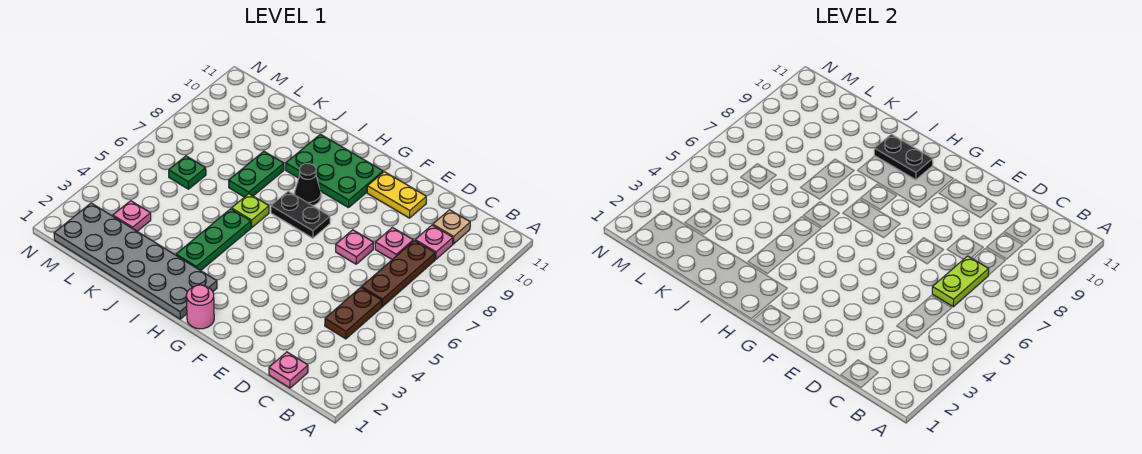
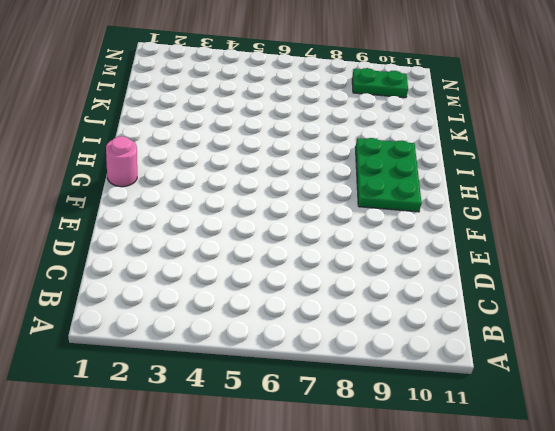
green plate M9:M10 level 1 -> green plate J7:J8 level 1
none -> pink plate C1 level 1
none -> brown plate C4:C5 level 1
none -> brown plate C6:C8 level 1

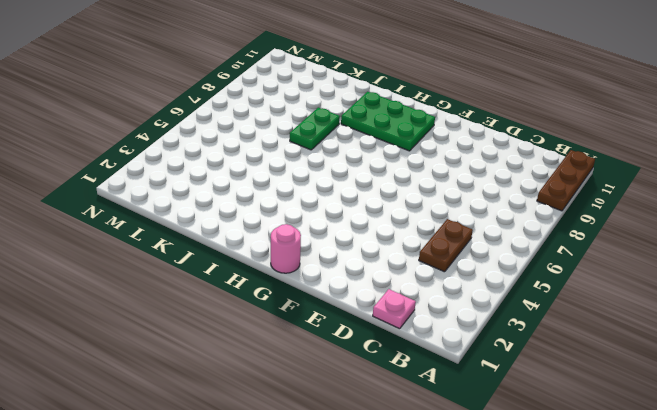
brown plate A9:A11 level 1 -> brown plate C6:C8 level 1
none -> pink plate C9 level 1
none -> tan plate C10 level 1
none -> pink plate D8 level 1

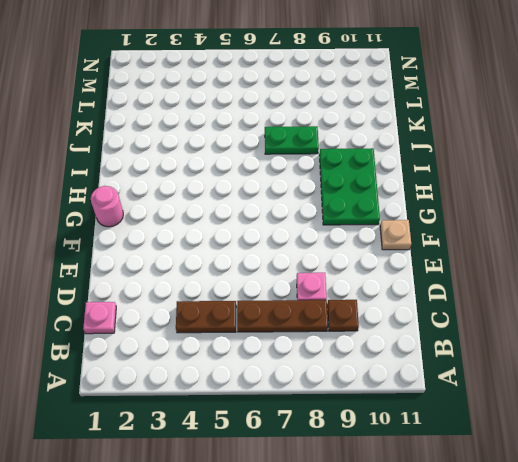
brown plate C9 level 1 -> pink plate C9 level 1
tan plate F11 level 1 -> tan plate C10 level 1
none -> pink plate E7 level 1
none -> yellow plate E10:F10 level 1
none -> black plate G7:H7 level 1

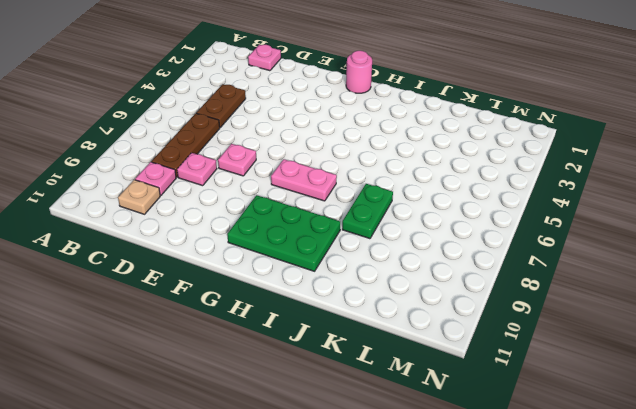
pink plate G7:H7 level 1 -> black plate G7:H7 level 1
none -> yellow plate E10:F10 level 1
none -> grey plate H1:M2 level 1
none -> black cone H8 level 1

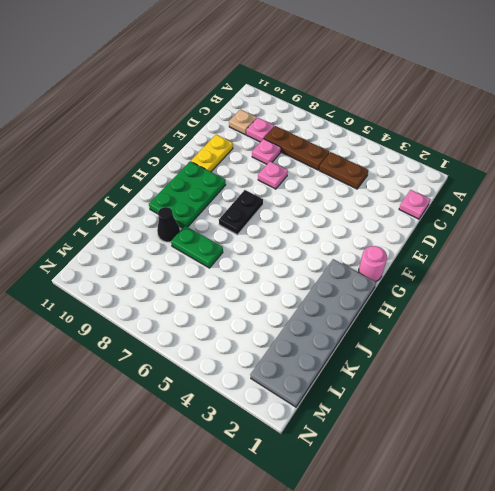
black cone J9 level 1 -> black cone H8 level 1
none -> green plate I3:I5 level 1
none -> lime plate I6 level 1
none -> pink plate L3 level 1

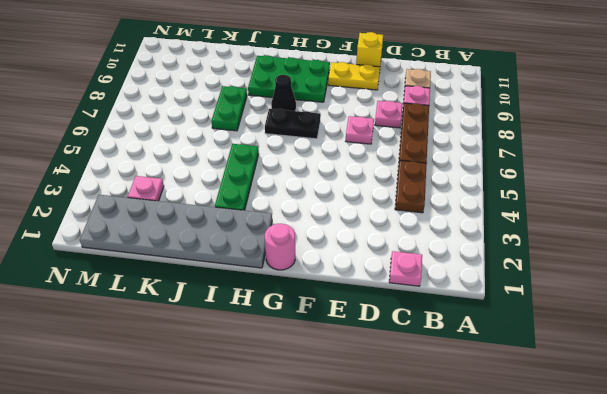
yellow brick E11 level 1 -> none
none -> lime plate I6 level 1
none -> green plate L6 level 1
none -> lime plate C6:C7 level 2

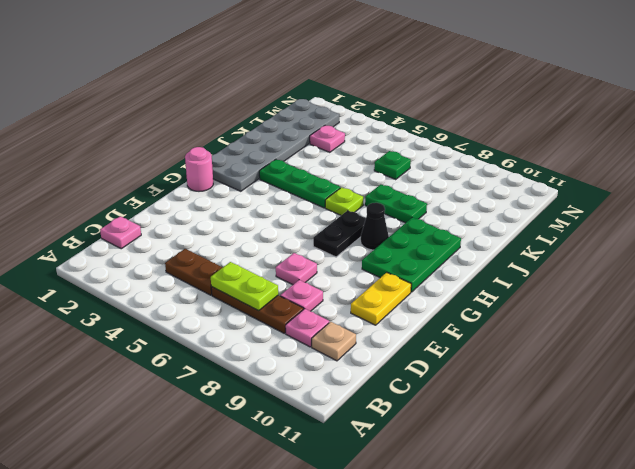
none -> black plate H10:I10 level 2

